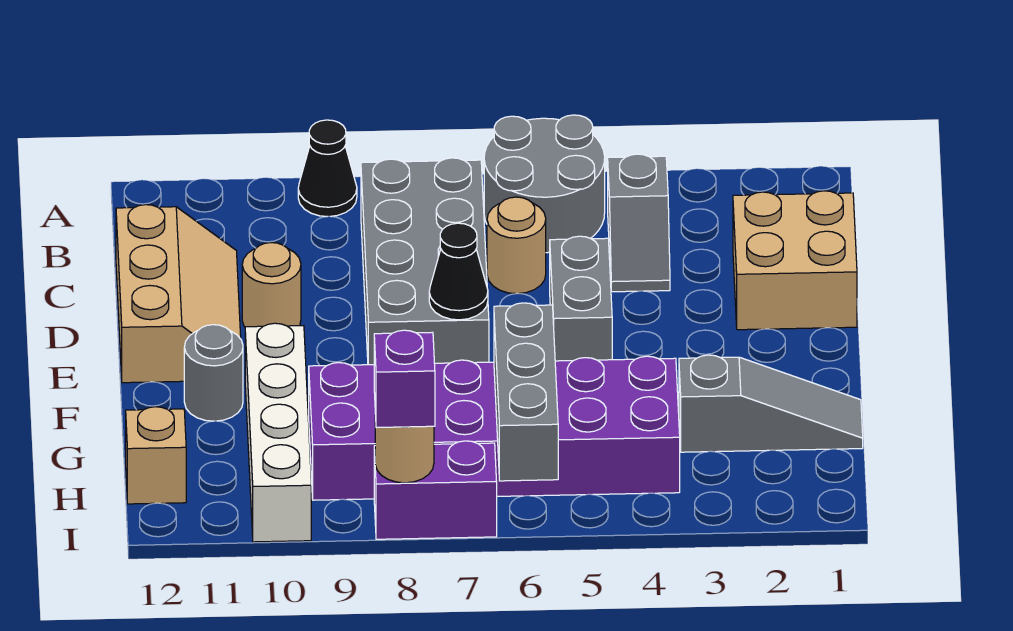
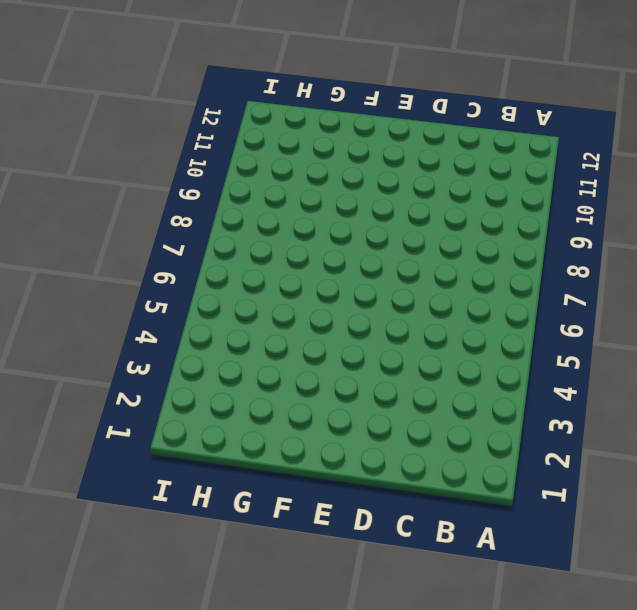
none -> grey round brick A5:B6 level 1
none -> black cone A9 level 1
none -> grey slope B4:C4 level 1 top B

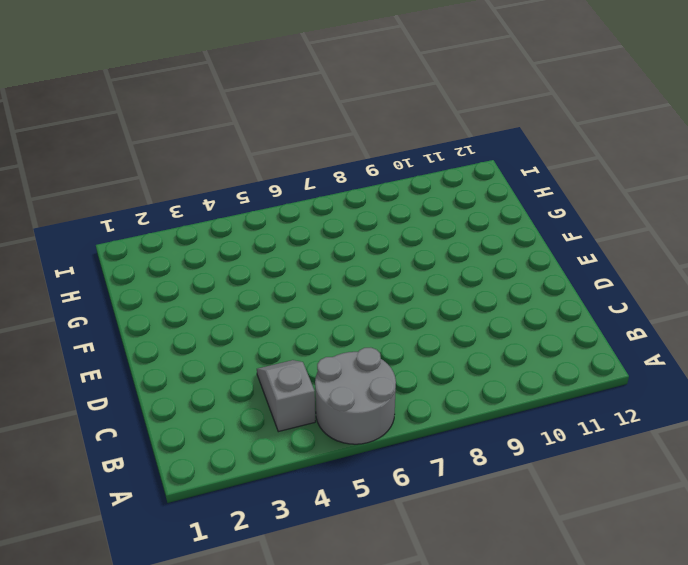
none -> black cone A9 level 1
none -> grey brick B7:E8 level 1
none -> tan brick C1:D2 level 1

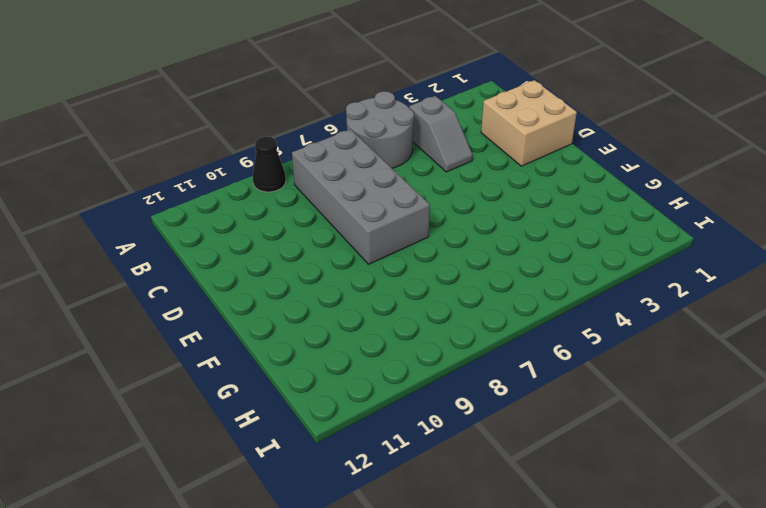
none -> tan round brick C6 level 1
none -> tan slope C11:E12 level 1 top 12
none -> grey brick D5:E5 level 1

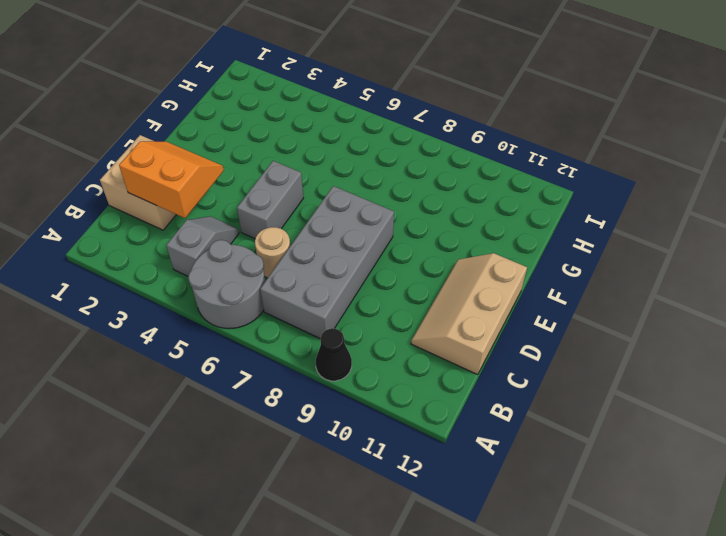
orange slope C2:D3 level 2 top C -> none
none -> tan round brick D10 level 1
none -> white brick F10:I10 level 1
none -> grey round brick F11 level 1

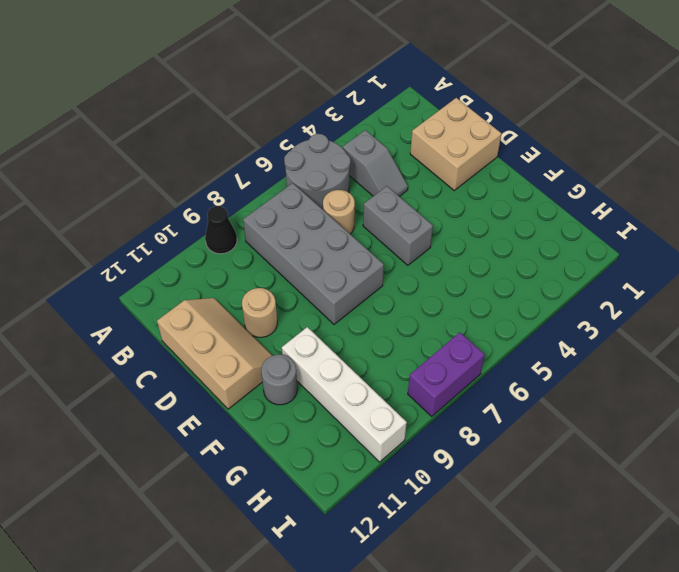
none -> grey slope G1:G3 level 1 top 3
none -> purple brick G4:H9 level 1
none -> tan brick H12 level 1

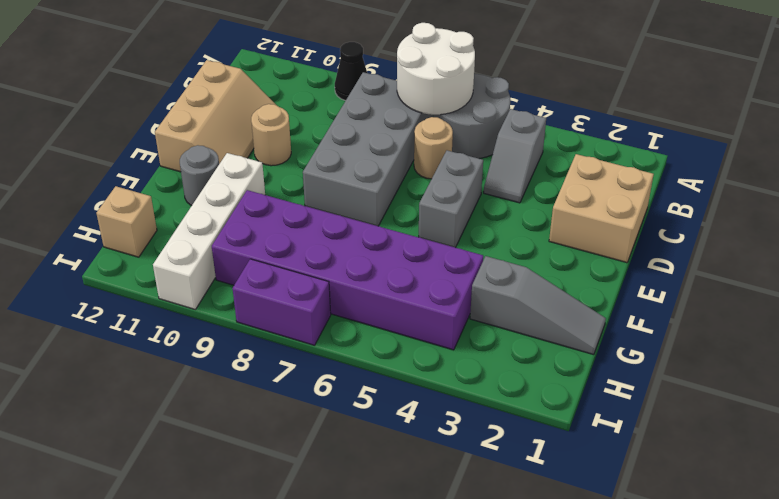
white round brick A6:B7 level 2 -> none
none -> black cone E7 level 2
none -> grey brick G6:I6 level 2
none -> tan round brick I8 level 2

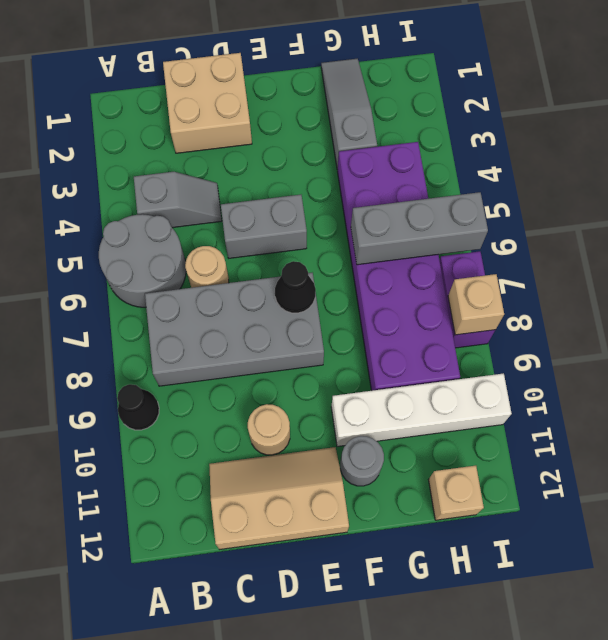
tan brick I8 level 2 -> tan round brick I8 level 2
none -> purple brick I8 level 3

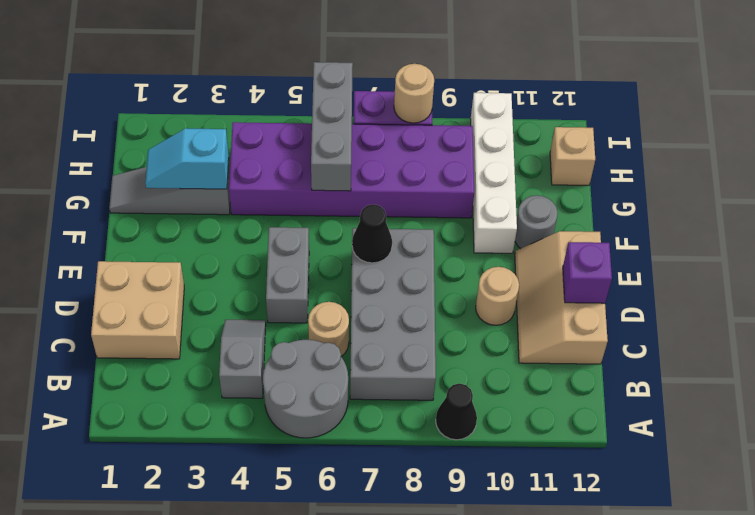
purple brick D12 level 2 -> purple brick I8 level 3
cyan slope G2:G3 level 2 top 3 -> none

